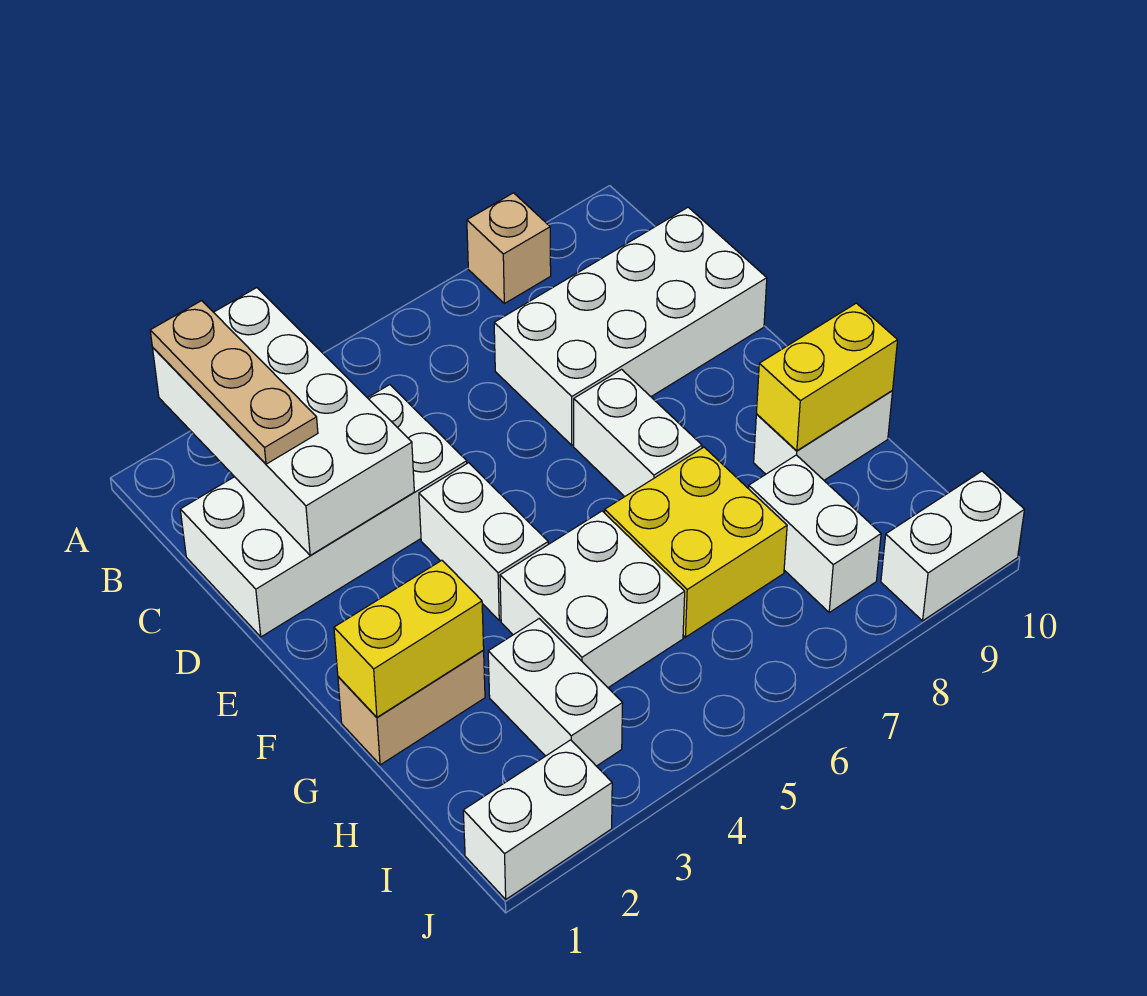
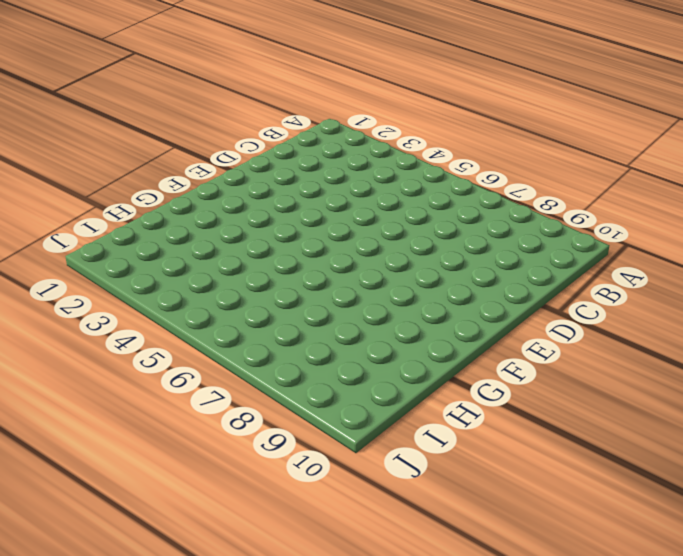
none -> tan brick A8 level 1
none -> white brick C1:D4 level 1
none -> white brick C7:D10 level 1

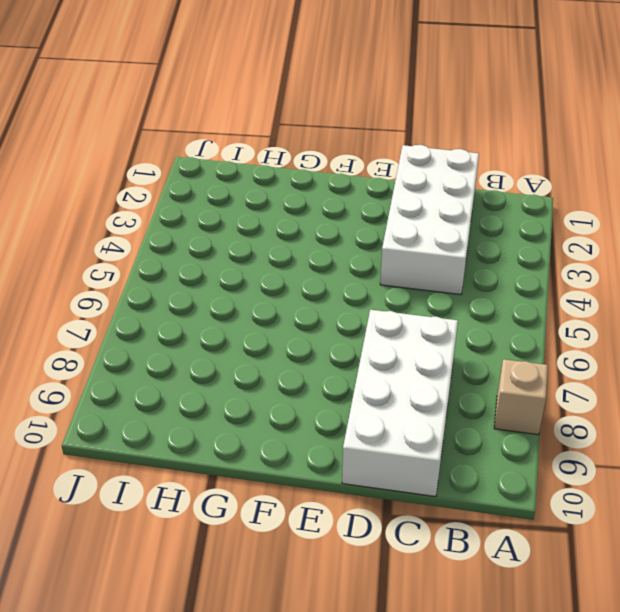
none -> white brick E4:F4 level 1
none -> white brick E7:F7 level 1
none -> tan brick G1:G2 level 1

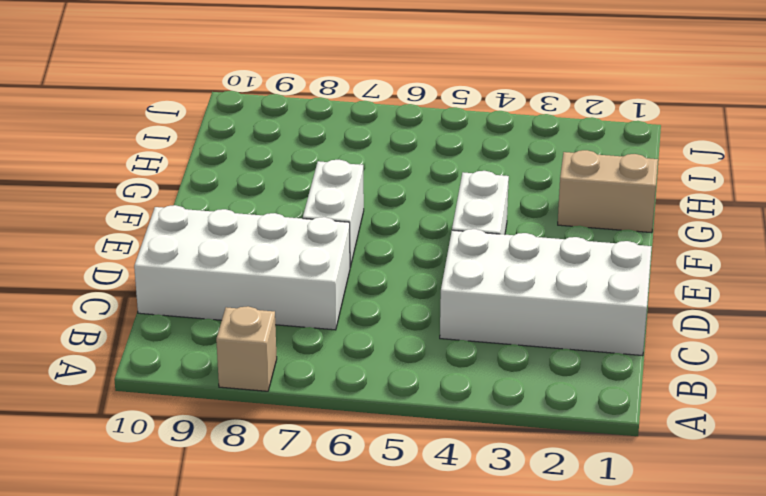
none -> white brick G4:H5 level 1
none -> yellow brick G6:H7 level 1
none -> white brick G9:G10 level 1

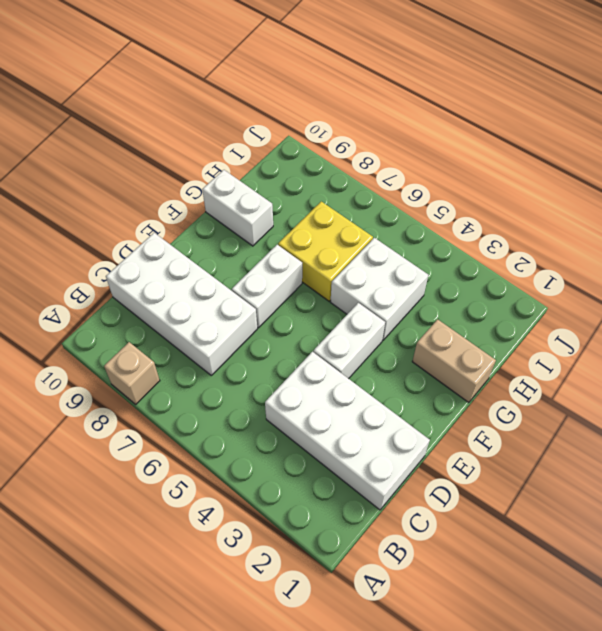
none -> white brick H3:I3 level 1
none -> white brick H8:I8 level 1
none -> white brick J1:J2 level 1

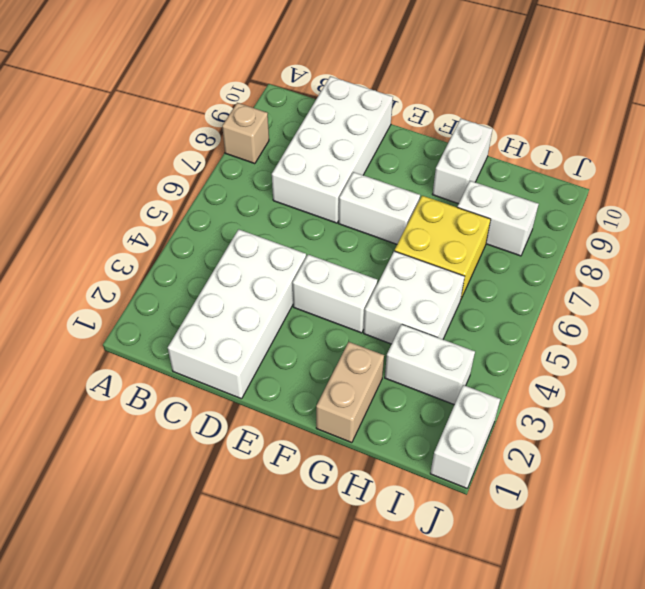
none -> white brick J9:J10 level 1
none -> white brick A2:D3 level 2
none -> yellow brick G1:G2 level 2

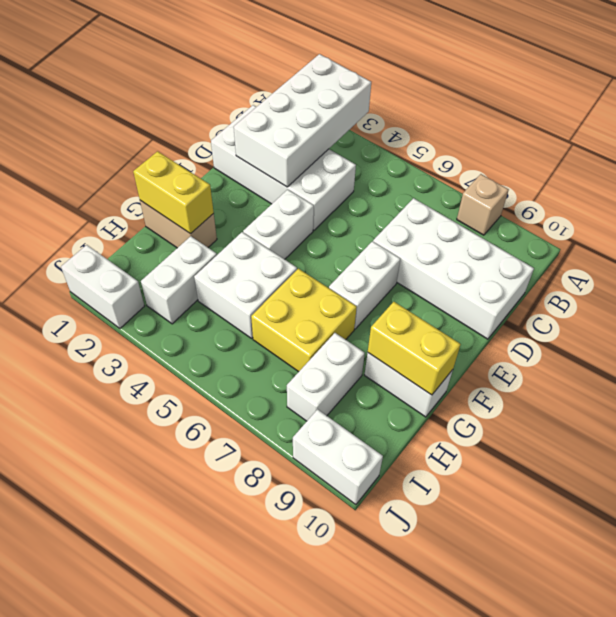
none -> tan plate A2:C2 level 3

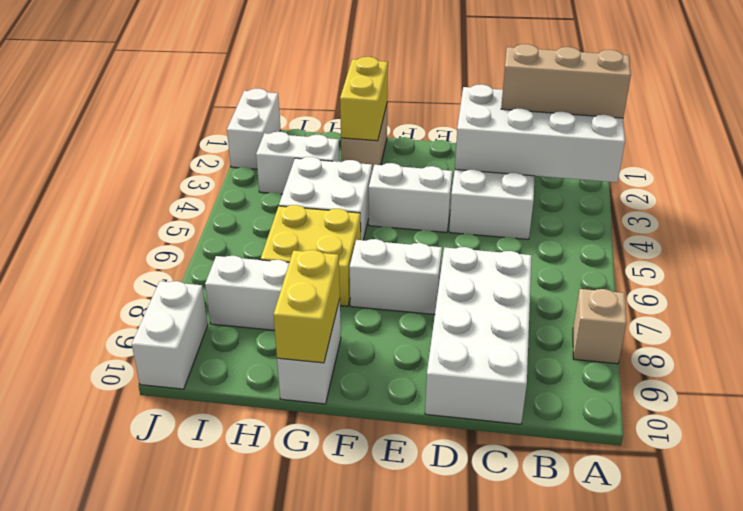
tan brick A2:C2 level 3 -> tan plate A2:C2 level 3

